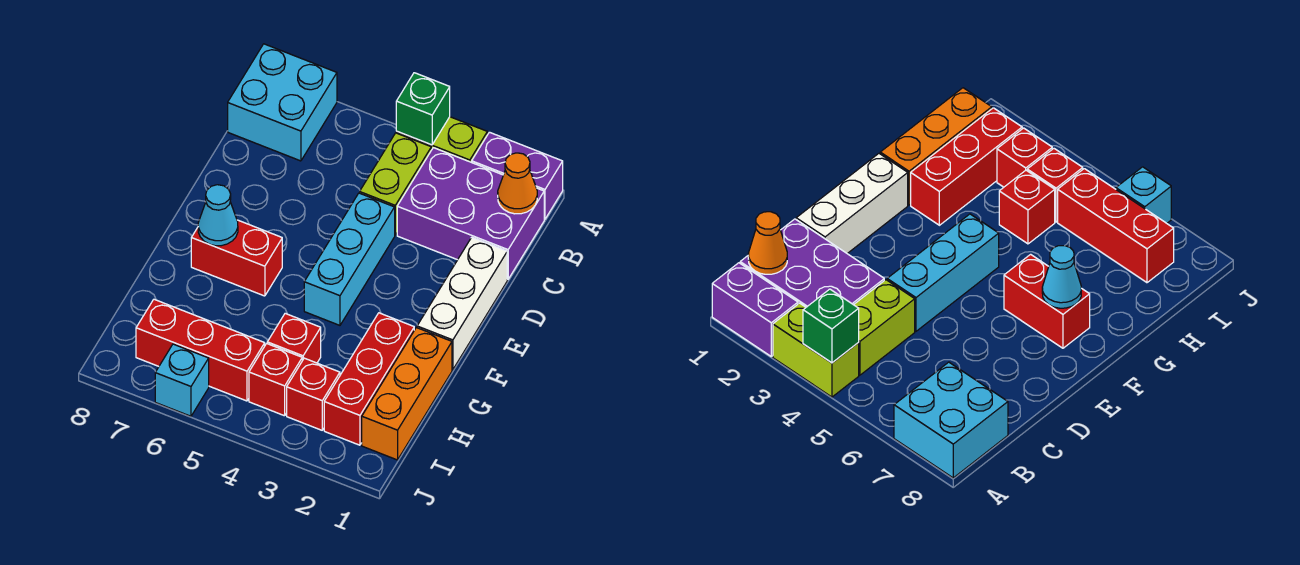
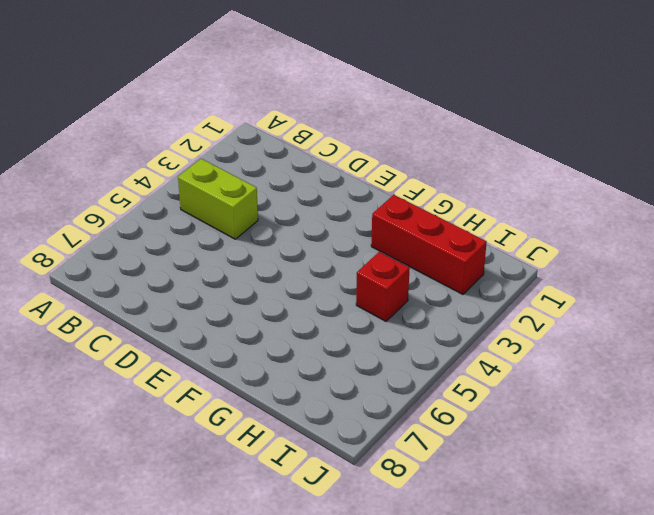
none -> purple brick A1:A2 level 1
none -> lime brick A3:A4 level 1
none -> cyan brick A7:B8 level 1

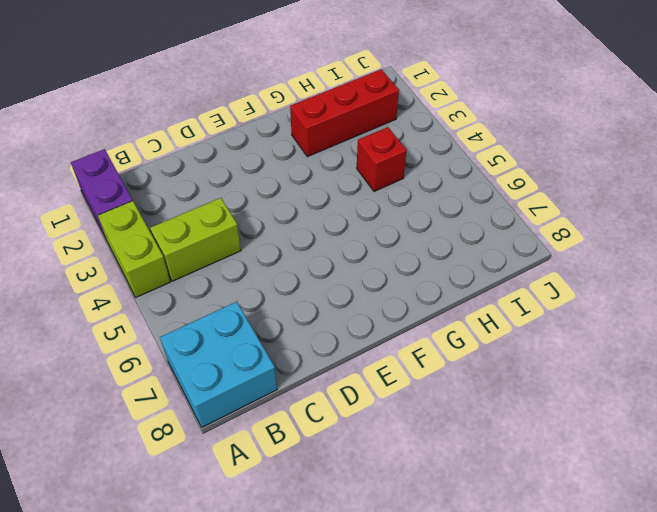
none -> purple brick B1:C3 level 1
none -> white brick D1:F1 level 1
none -> cyan brick D4:F4 level 1

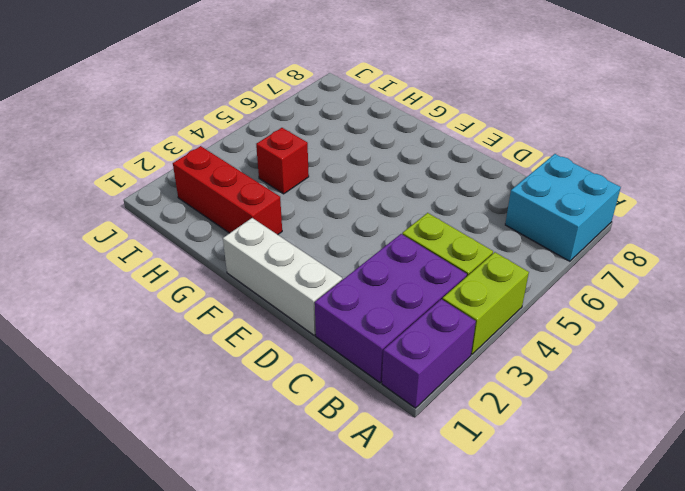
none -> cyan brick D4:F4 level 1
none -> red brick F6:F7 level 1
none -> orange brick G1:I1 level 1

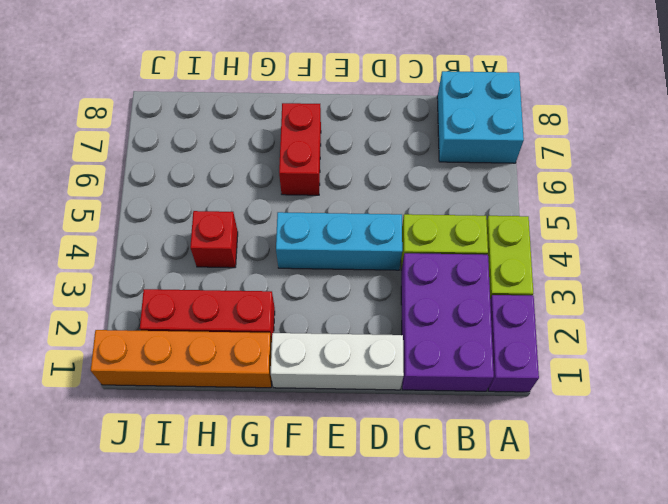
orange brick G1:J1 level 1 -> orange brick G1:I1 level 1
none -> red brick I3 level 1
none -> red brick I4 level 1
none -> red brick I5:I7 level 1

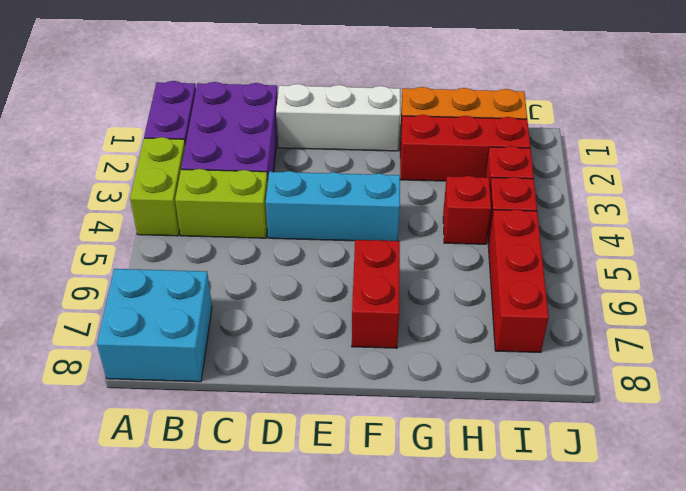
none -> cyan brick J6 level 1
none -> green brick A4 level 2
none -> orange cone B1 level 2

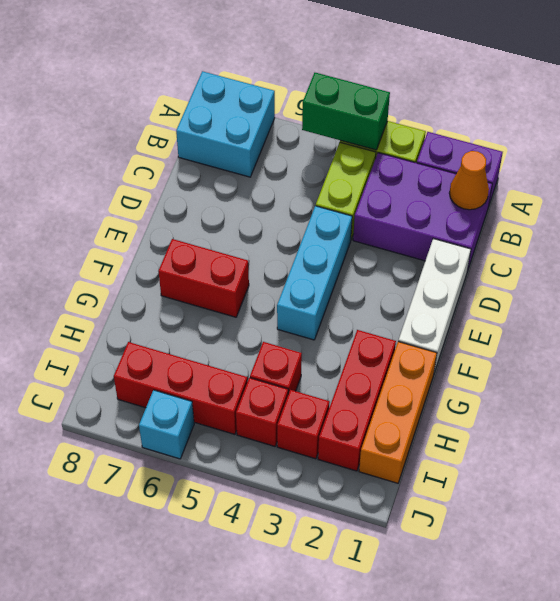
green brick A4:A5 level 2 -> green brick A4 level 2
none -> cyan cone F7 level 2

